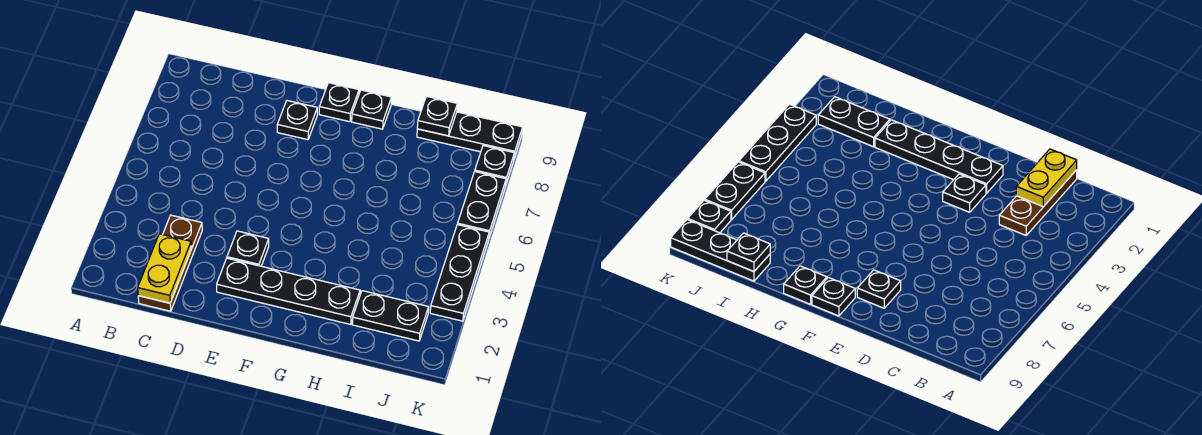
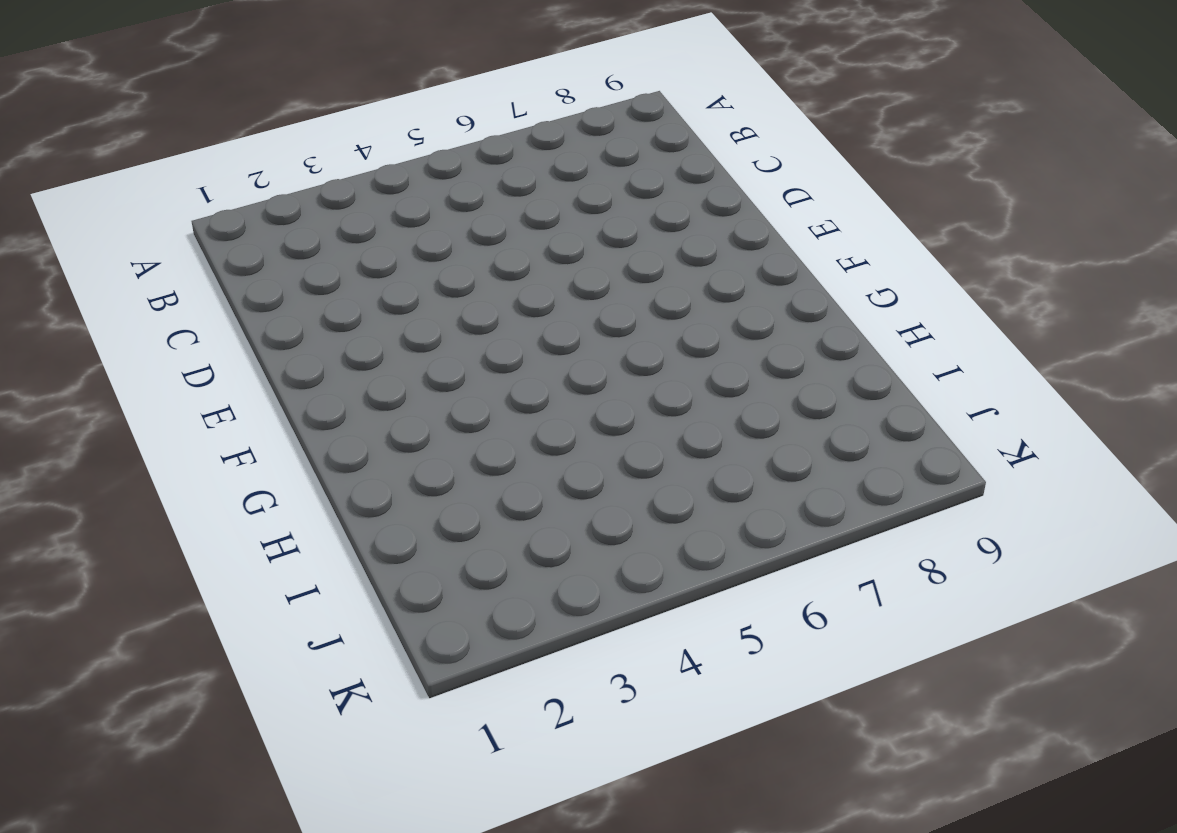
none -> brown plate C1:C3 level 1
none -> black plate E2:H2 level 1
none -> black plate E3 level 1

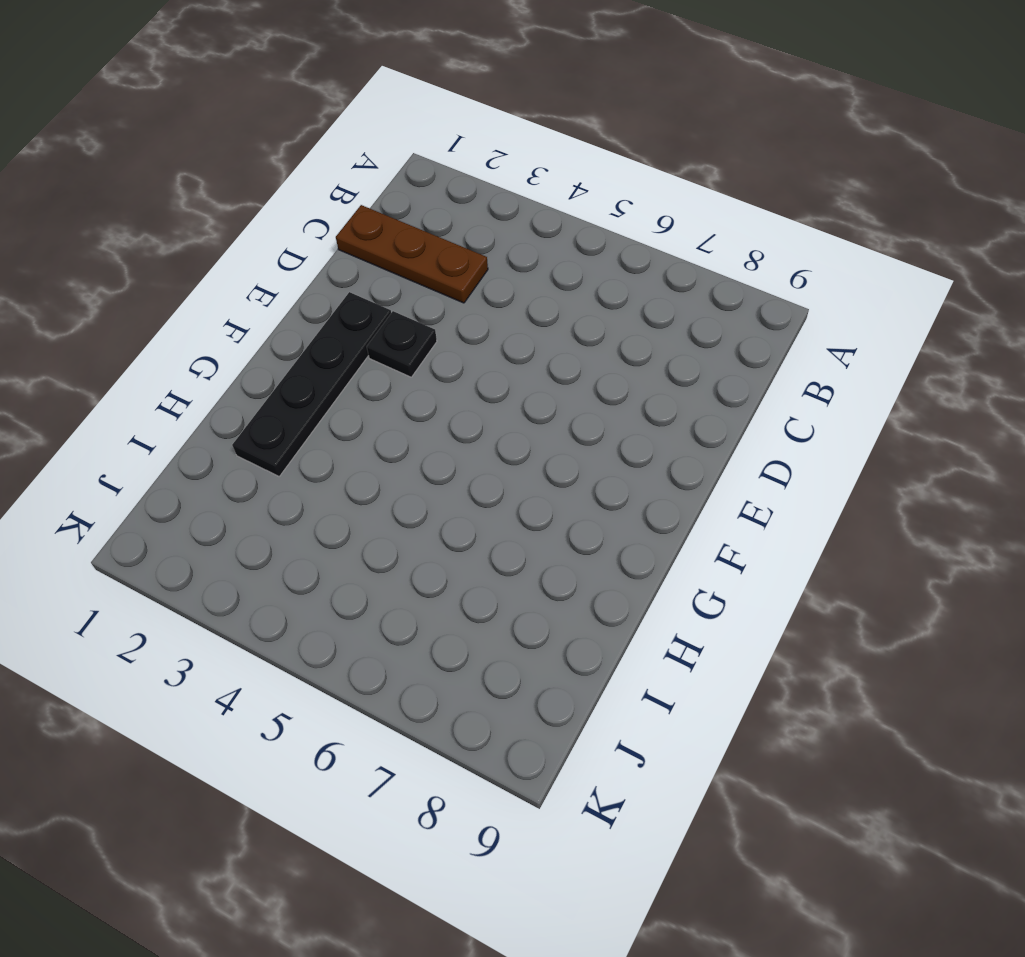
none -> black plate E8 level 1
none -> black plate F9 level 1
none -> black plate G9 level 1

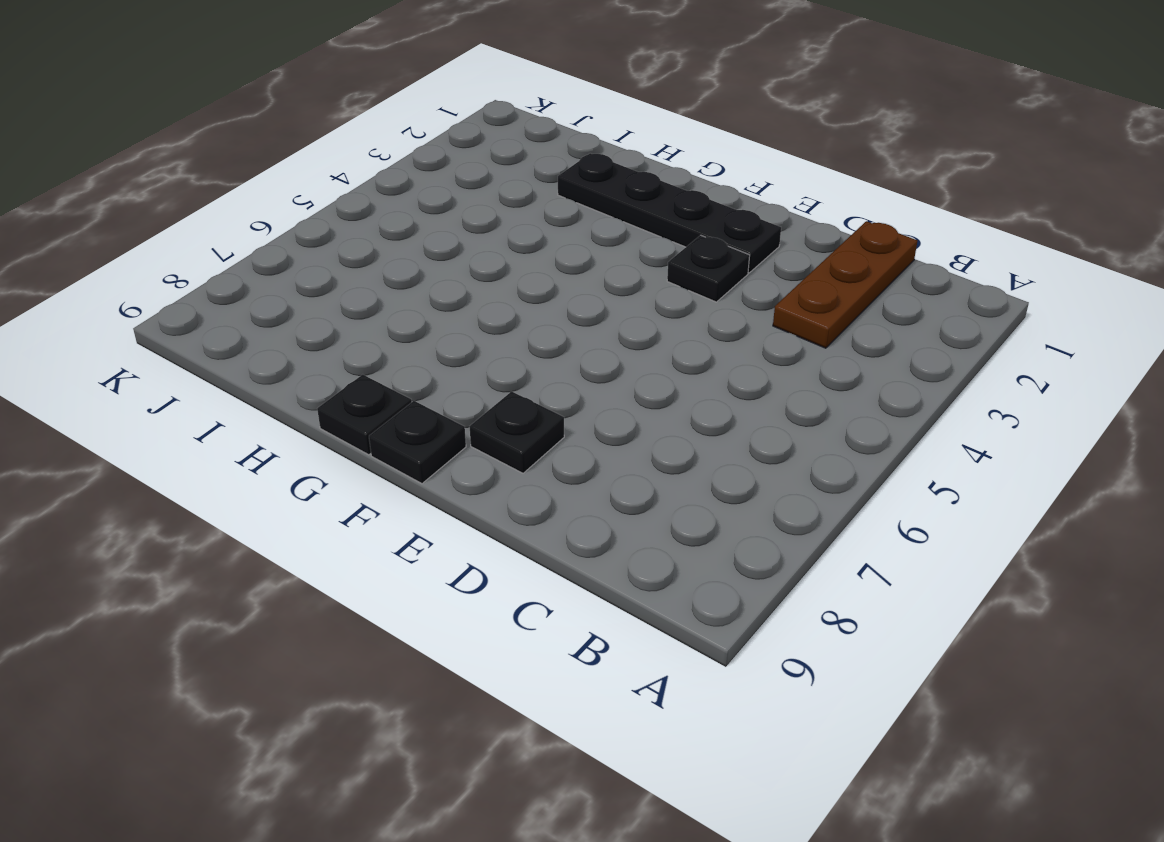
none -> black plate I2:J2 level 1
none -> black plate I9:K9 level 1
none -> black plate K3:K5 level 1

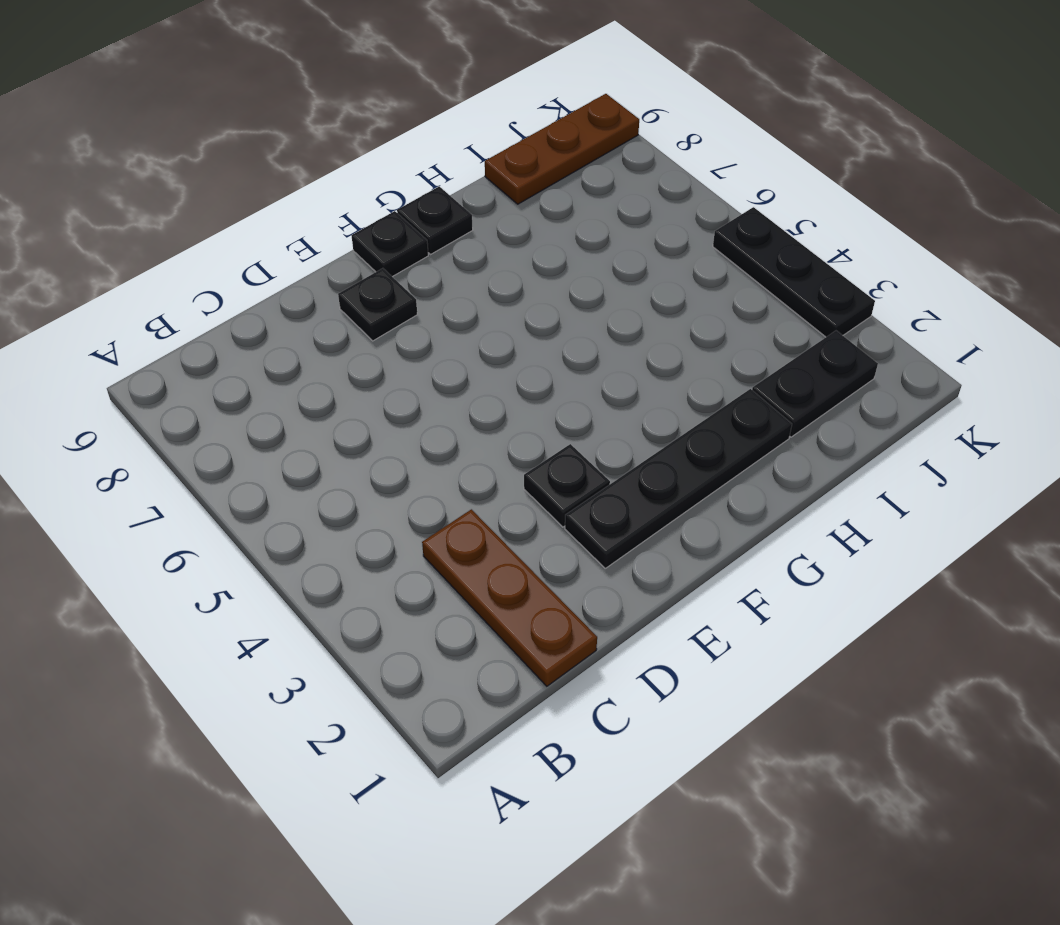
brown plate I9:K9 level 1 -> black plate I9:K9 level 1
none -> black plate K6:K7 level 1
none -> black plate K8 level 1
none -> yellow plate C1:C2 level 2

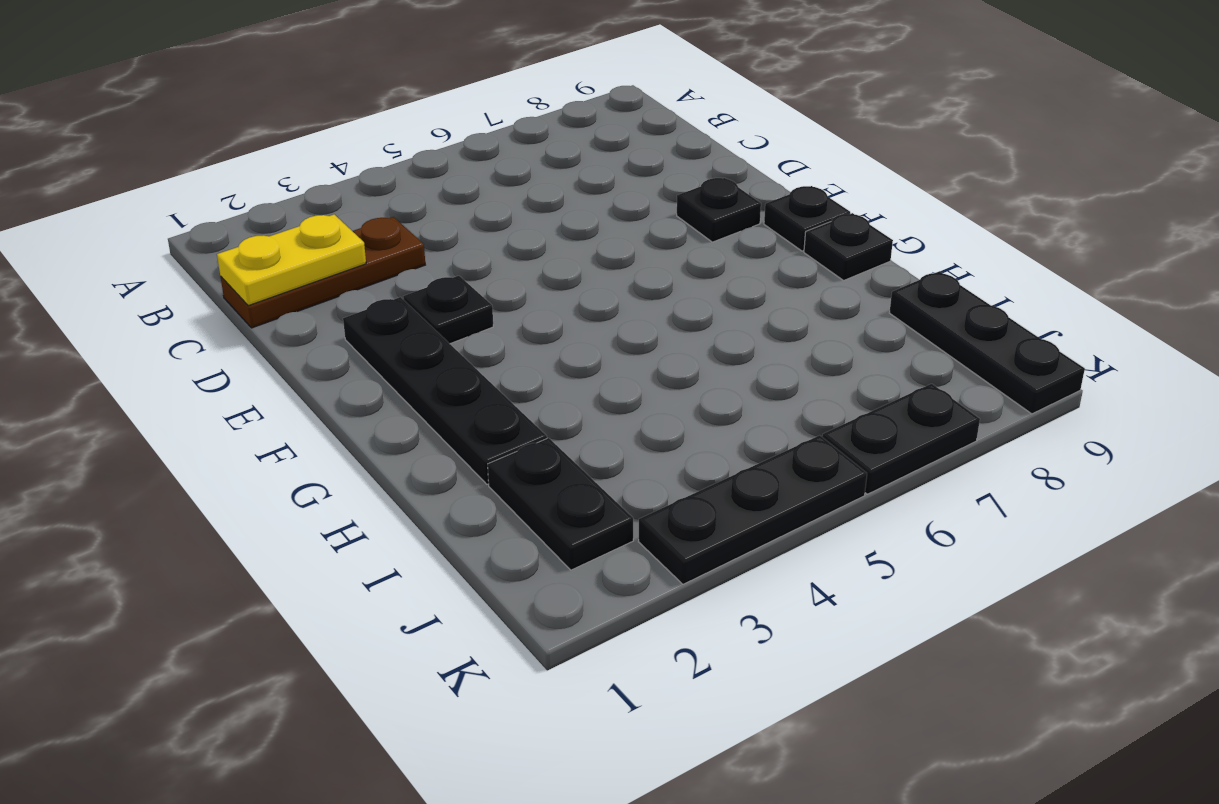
none -> black plate K8 level 1
none -> black plate I9 level 2

